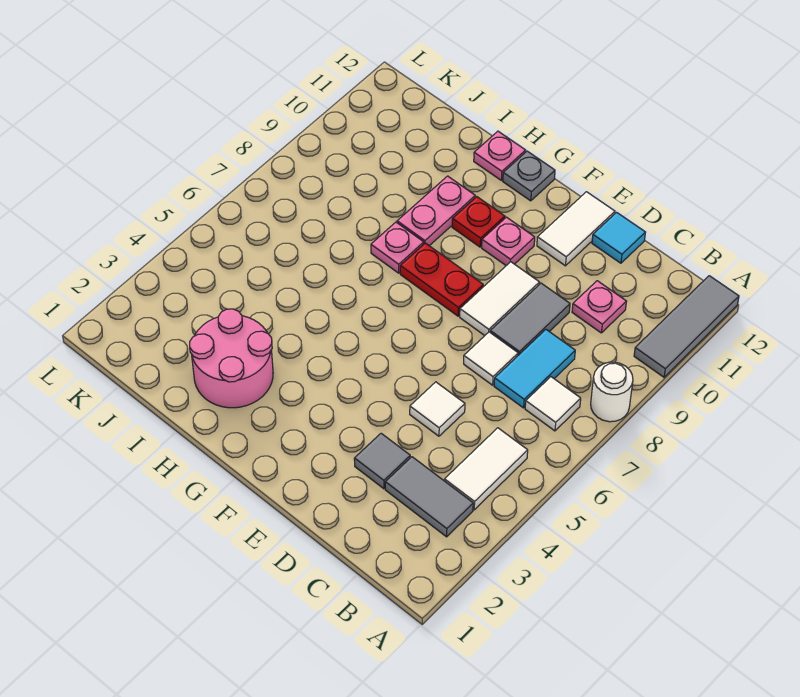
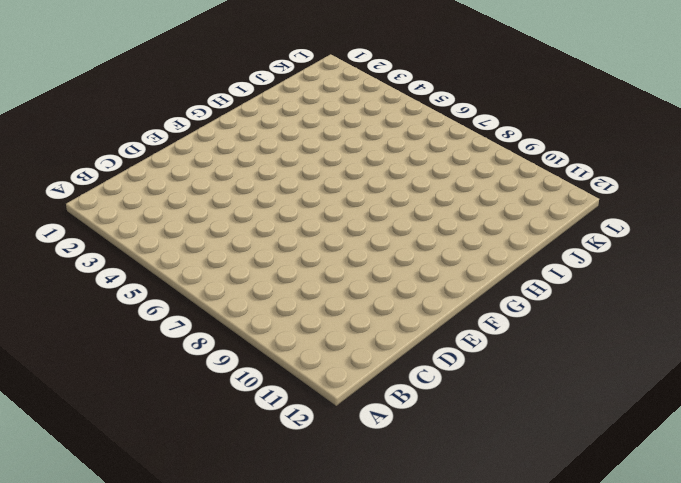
none -> white round brick A8 level 1
none -> grey tile A10:A12 level 1
none -> grey tile B3:C3 level 1

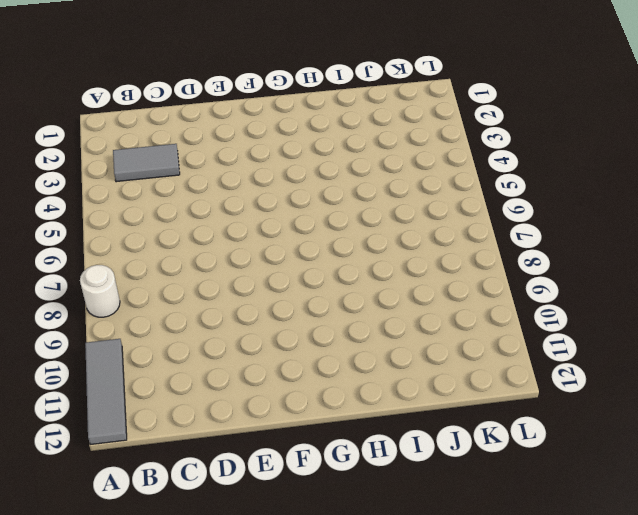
none -> white tile B4:B5 level 1
none -> white tile B7 level 1
none -> cyan tile C7:C8 level 1

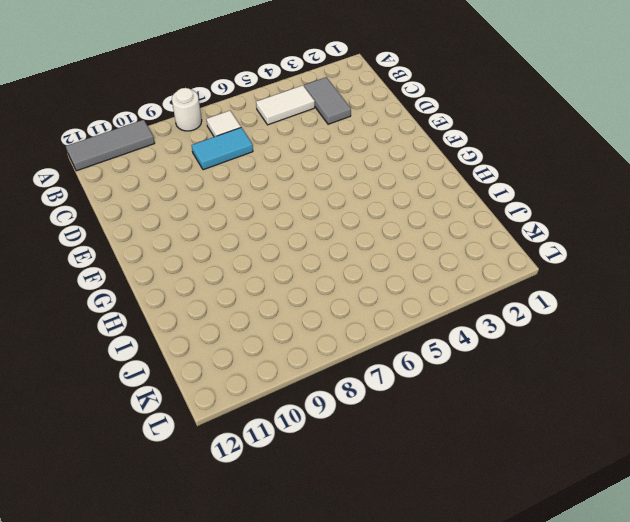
none -> pink plate C10 level 1
none -> grey tile D3 level 1
none -> white tile D5 level 1

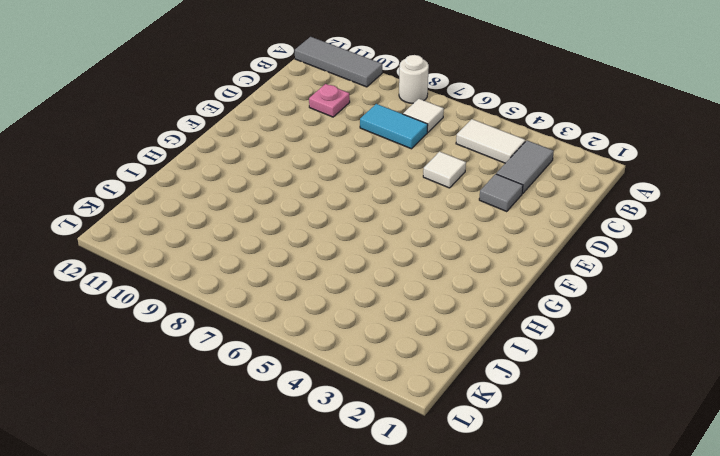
none -> white tile D7 level 1
none -> grey tile D8:D9 level 1
none -> cyan tile D12 level 1

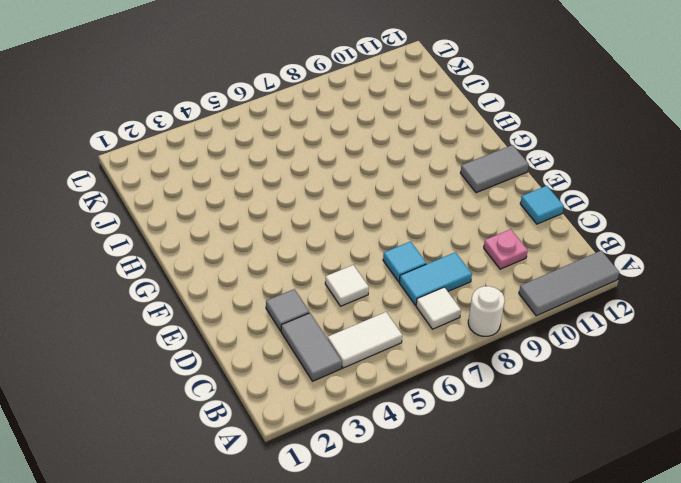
cyan tile D7 level 1 -> white tile D7 level 1
grey tile F11:F12 level 1 -> grey tile D8:D9 level 1
none -> white tile E8:E9 level 1
none -> white tile E11:E12 level 1
none -> red plate F8:G8 level 1

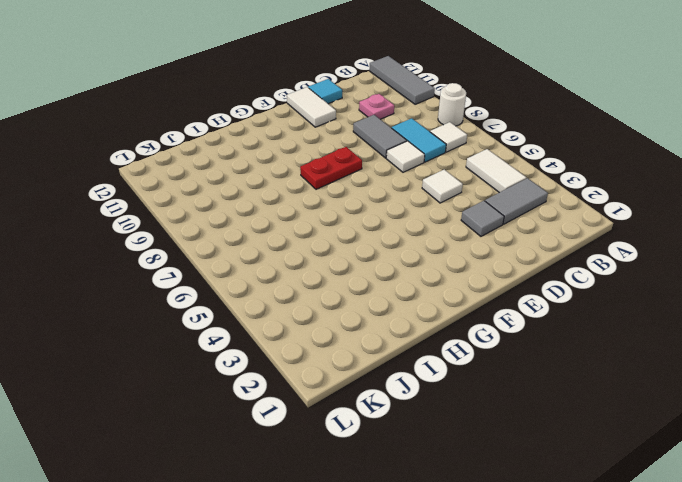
none -> white tile E8:E9 level 1
none -> pink plate F10 level 1
none -> red plate G10 level 1

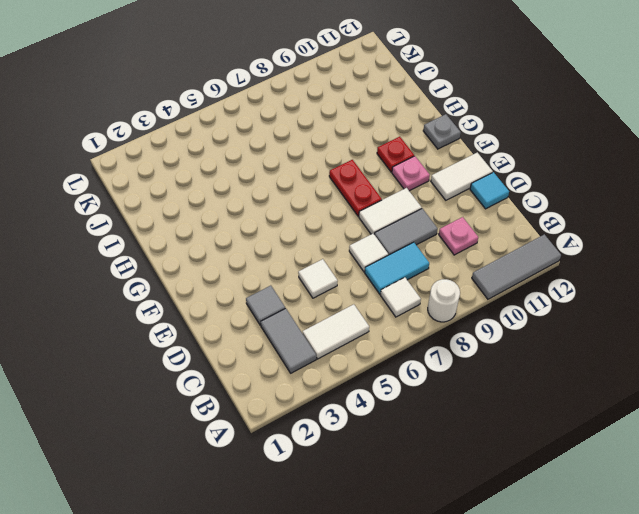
none -> pink round brick H2:I3 level 1
none -> pink plate H8 level 1
none -> pink plate H9:H10 level 1

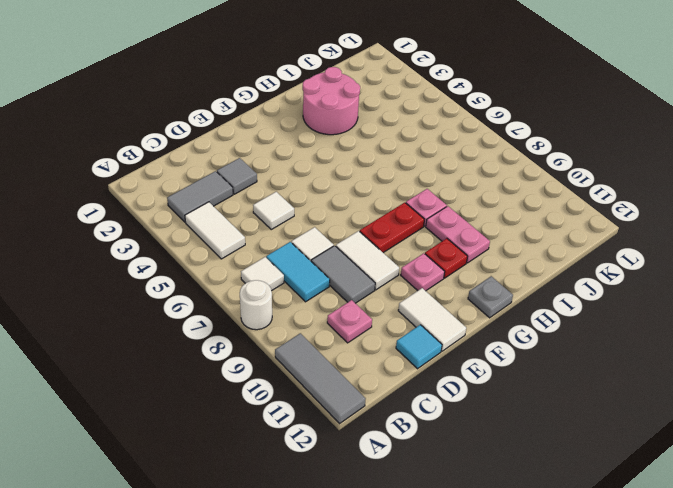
none -> pink plate H12 level 1

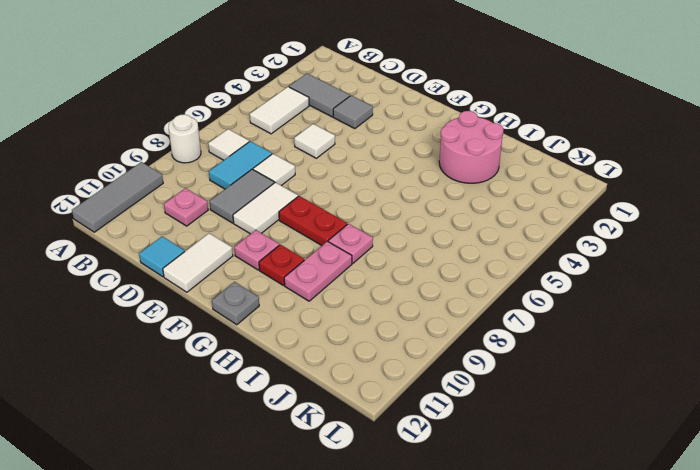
none -> pink plate H12 level 1

